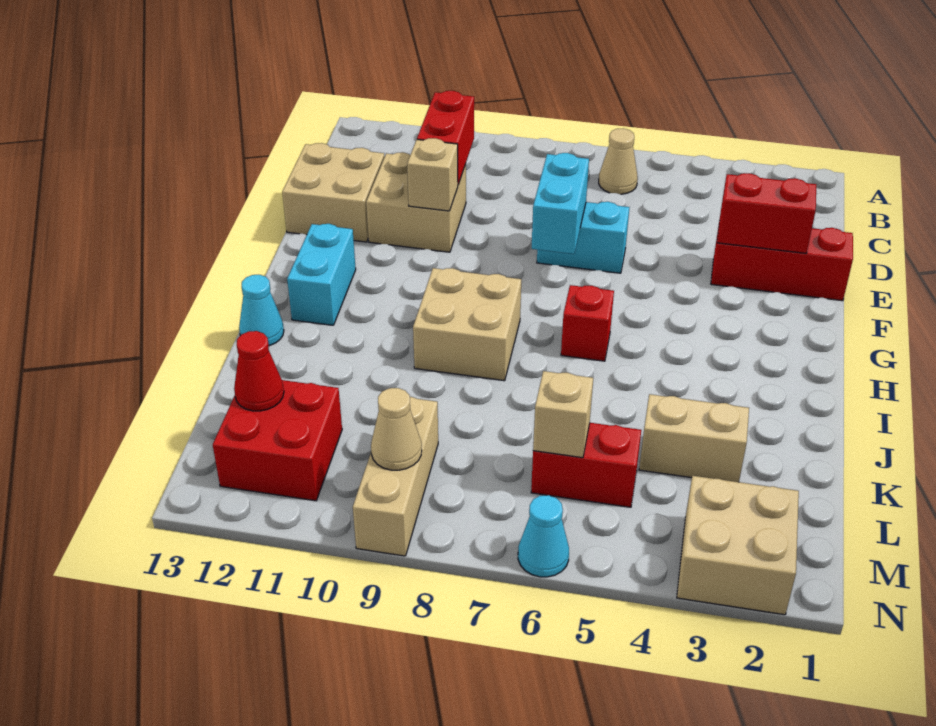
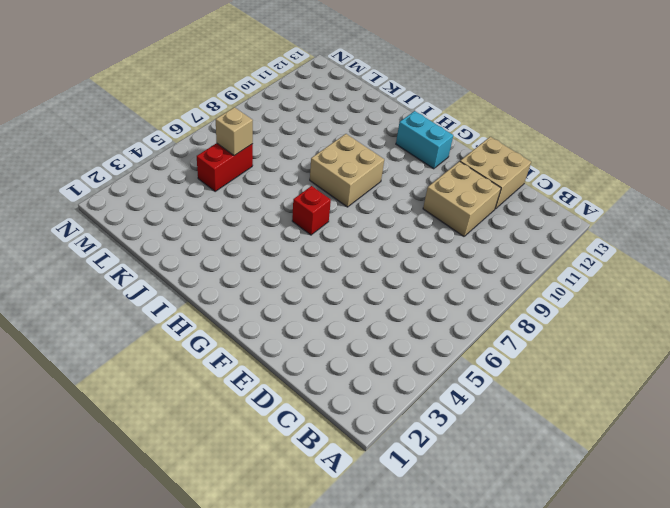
none -> tan cone B6 level 1
none -> red brick E1:E3 level 1
none -> cyan brick E6:E7 level 1

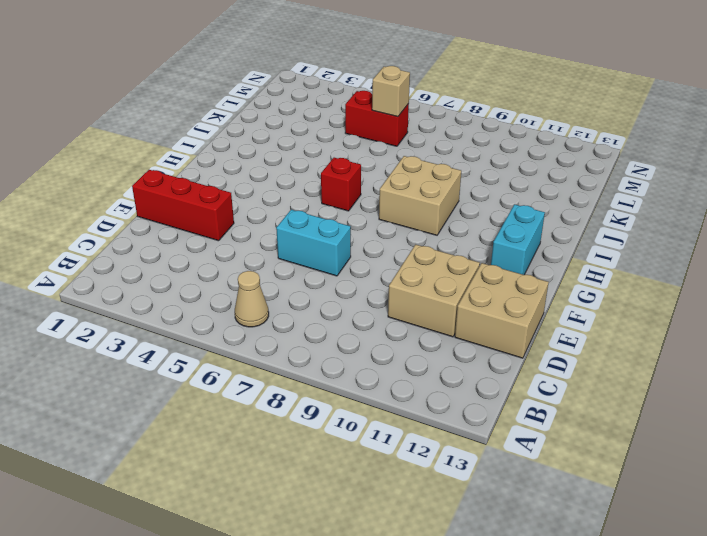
none -> cyan cone I13 level 1
none -> tan brick K3:K4 level 1
none -> tan brick L9:N9 level 1

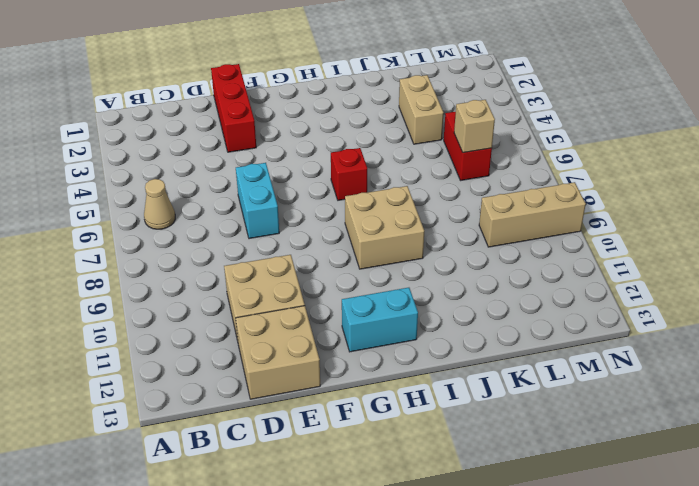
none -> cyan cone I13 level 1
none -> red brick L11:M12 level 1
none -> tan brick M2:N3 level 1

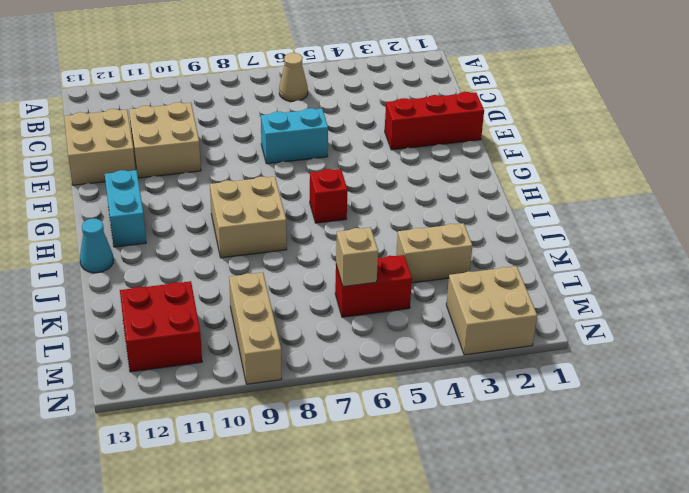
none -> cyan cone N6 level 1
none -> red brick C10:D10 level 2
none -> red brick E2:E3 level 2

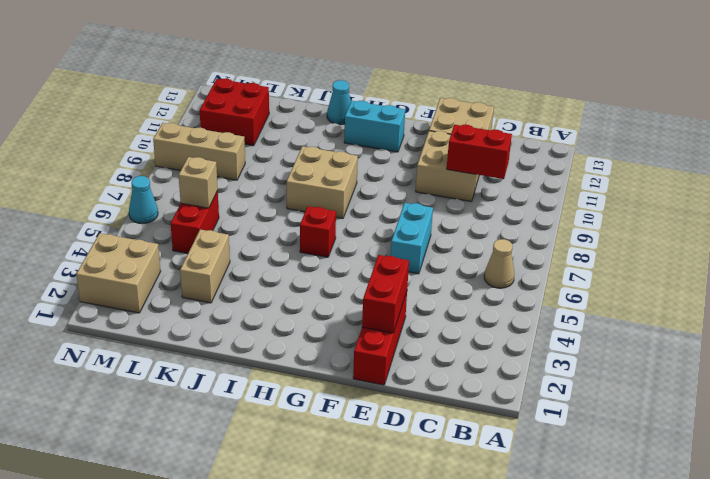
none -> cyan brick E7:F7 level 2
none -> tan brick E10 level 2
none -> red cone L12 level 2

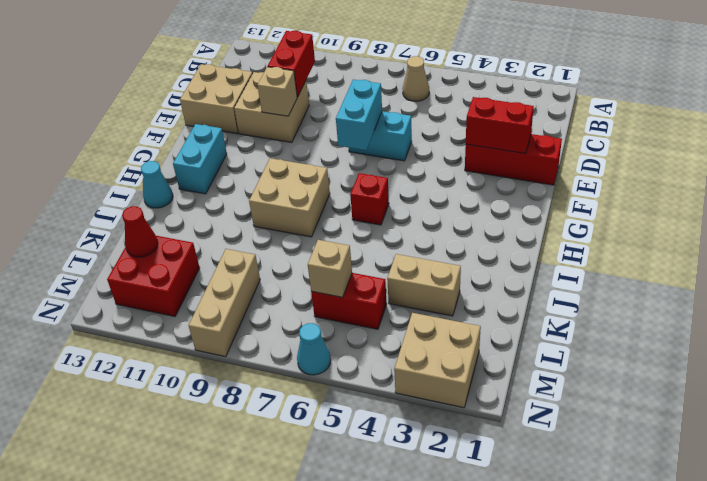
none -> tan cone M9 level 2

